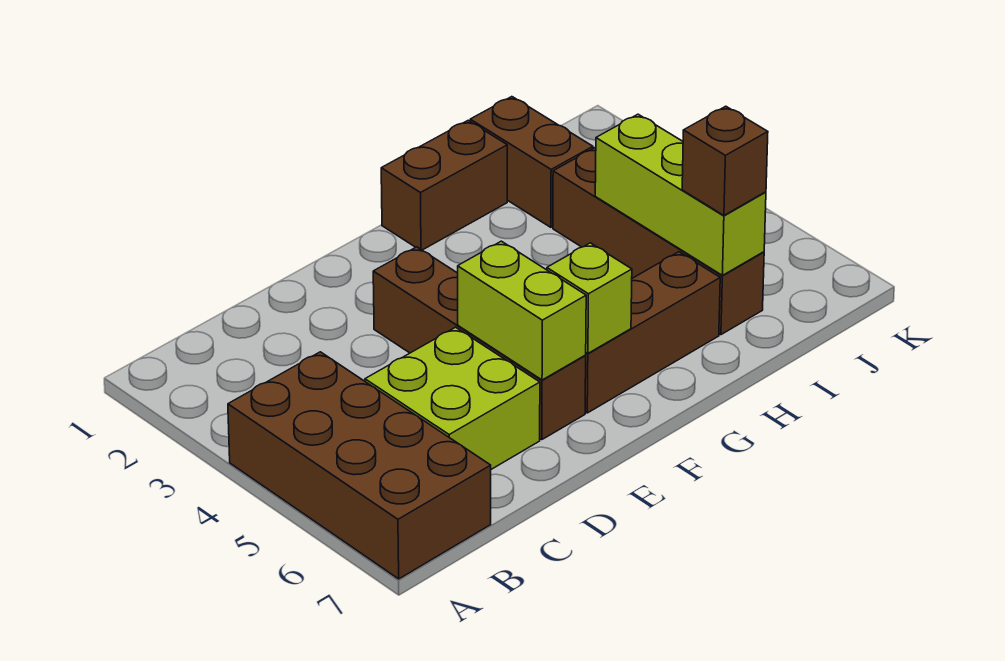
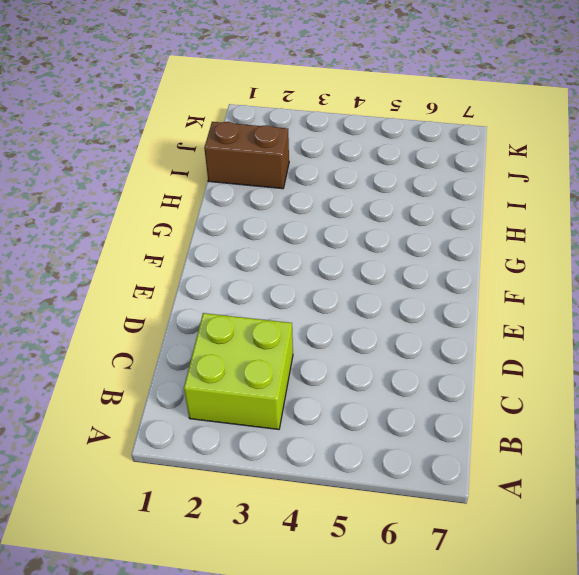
lime brick B2:C3 level 1 -> lime brick C5:D6 level 1
none -> brown brick A4:B7 level 1
none -> brown brick E3:E6 level 1

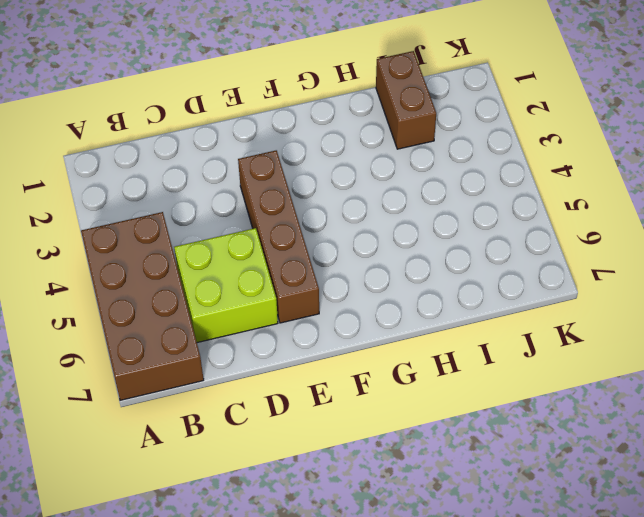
none -> brown brick F6:H6 level 1
none -> brown brick G1:H1 level 1

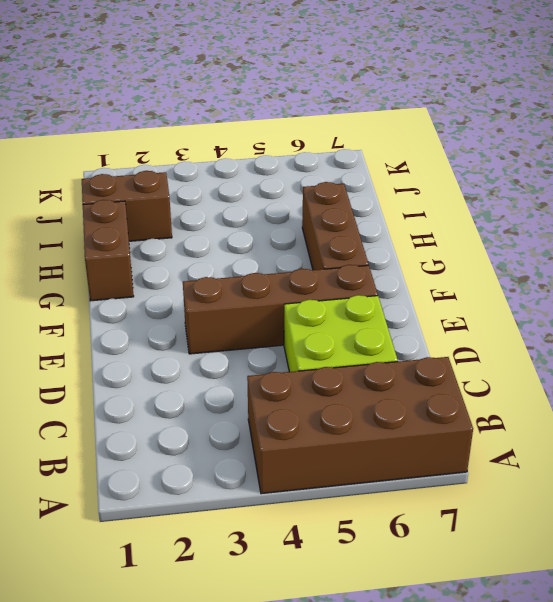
none -> brown brick I3:I6 level 1
none -> lime brick E5:E6 level 2

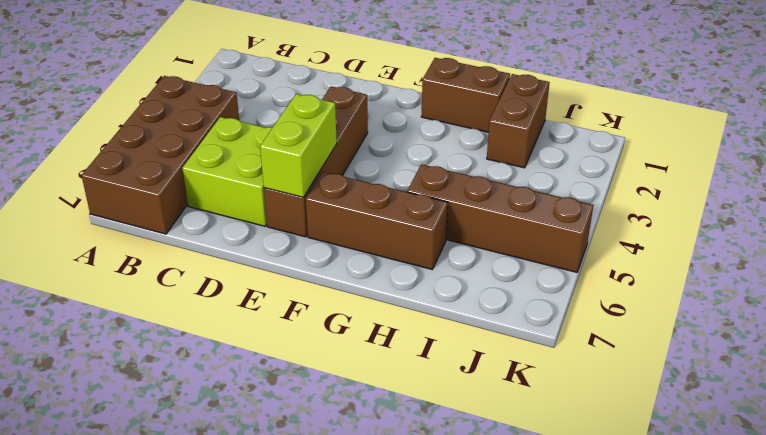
brown brick H5:K5 level 1 -> brown brick I3:I6 level 1
none -> lime brick F6 level 2
none -> lime brick I4:I6 level 2

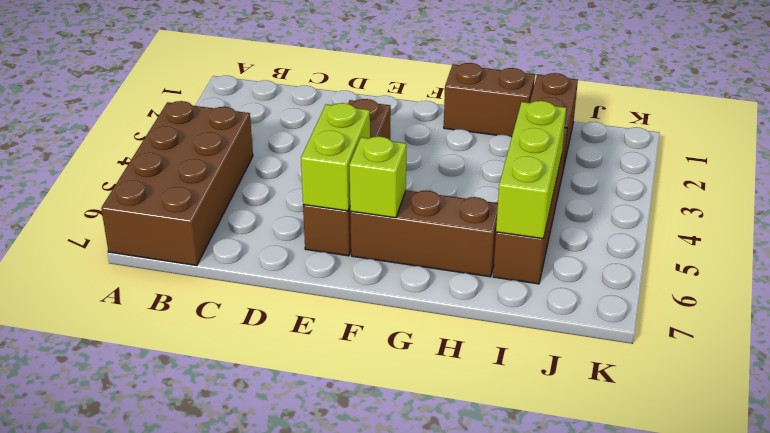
none -> lime brick C5:D6 level 1
none -> brown brick I6 level 3

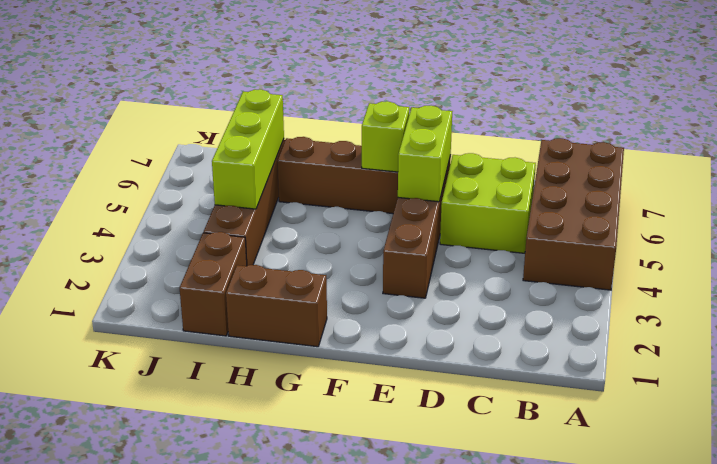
none -> brown brick I6 level 3

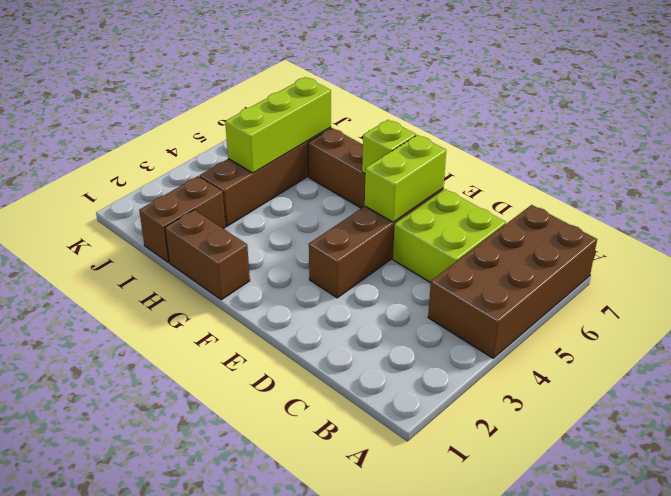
none -> brown brick I6 level 3

